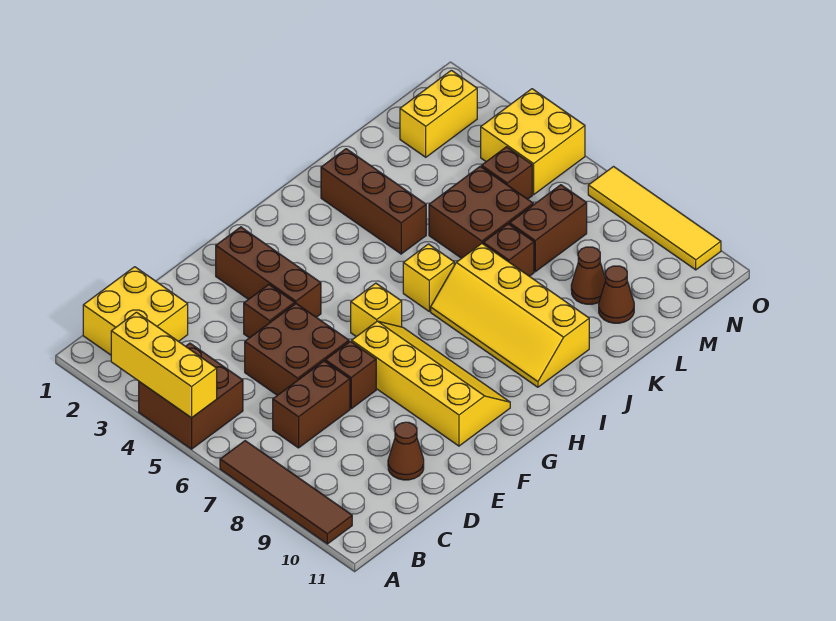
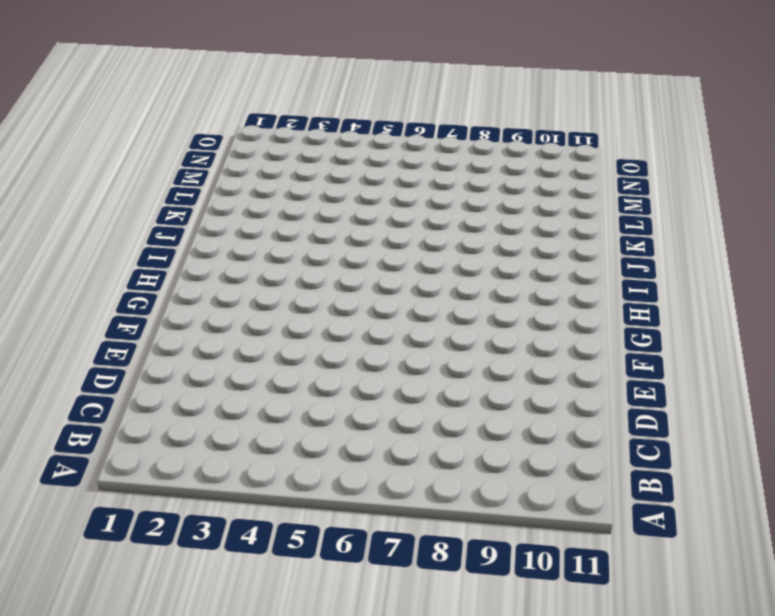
none -> brown brick A4:B5 level 1
none -> brown tile A7:A10 level 1
none -> yellow brick B1:C2 level 1

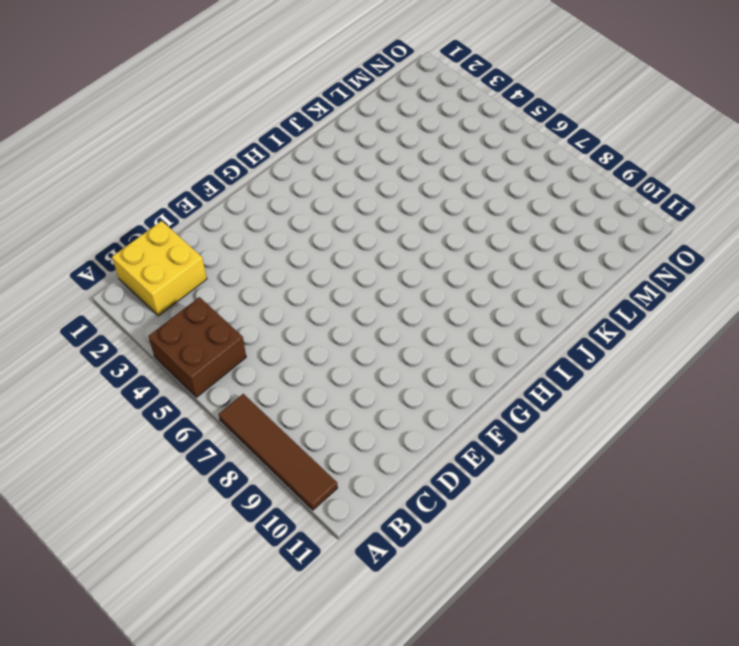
none -> brown brick C7:D7 level 1
none -> brown brick D5:E6 level 1
none -> brown cone D10 level 1

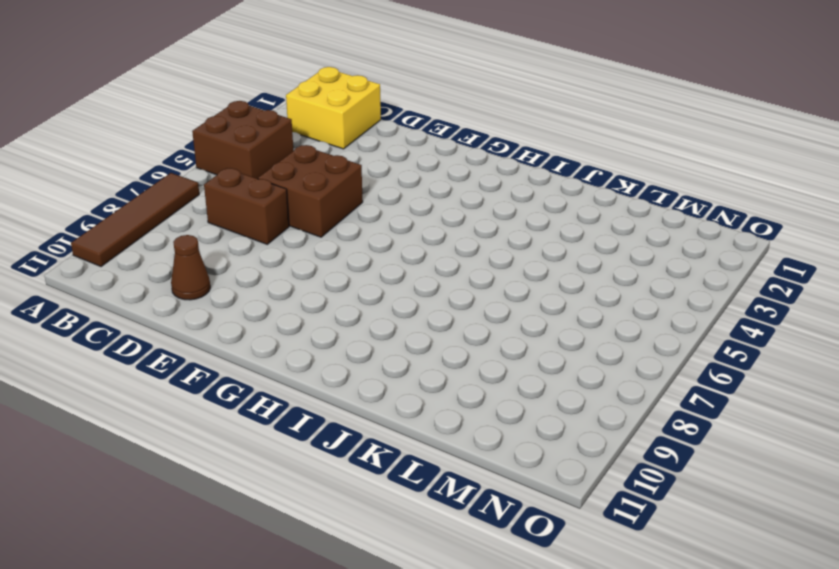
none -> brown brick E4 level 1
none -> brown brick E7 level 1
none -> brown brick F2:F4 level 1

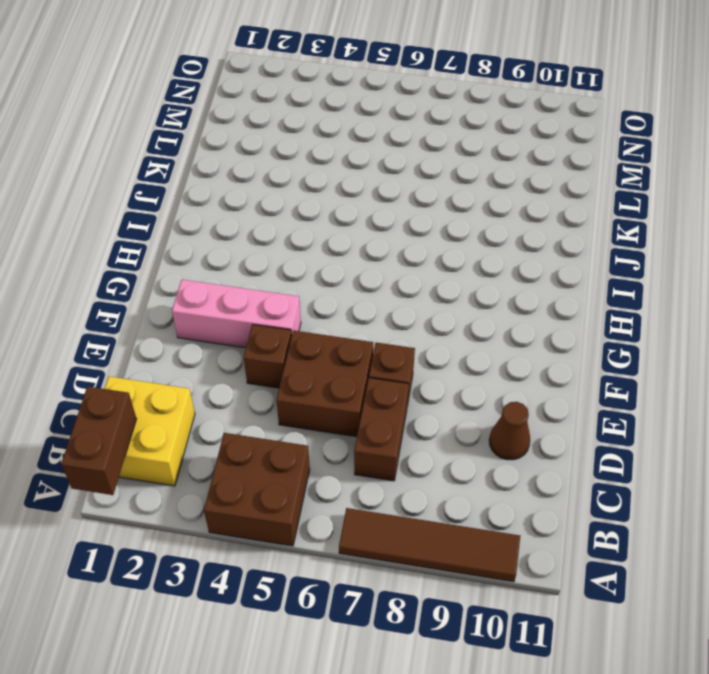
brown brick A1:B1 level 2 -> brown brick L7:M7 level 1
pink brick F2:F4 level 1 -> brown brick F2:F4 level 1
none -> yellow slope F7:G10 level 1 top F
none -> yellow brick G6 level 1
none -> yellow brick I6 level 1

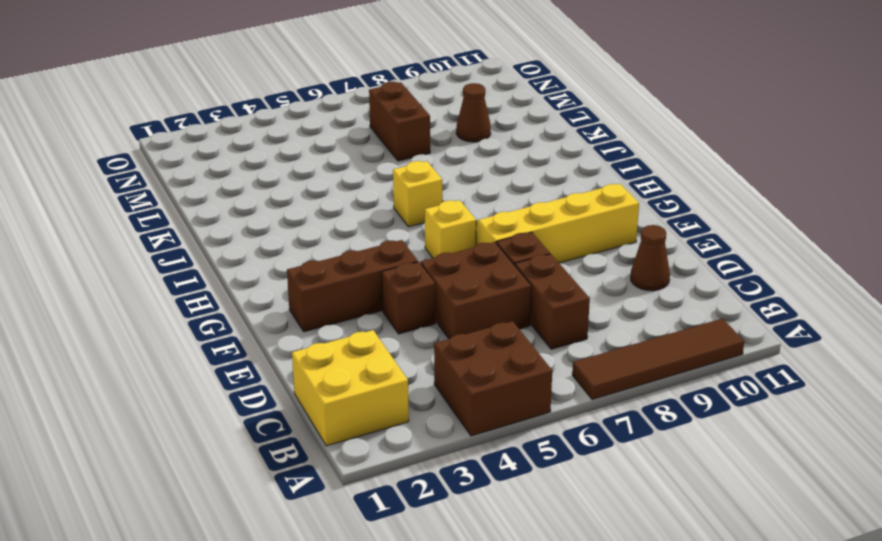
none -> yellow slope I7:J10 level 1 top J
none -> brown brick J2:J4 level 1
none -> brown brick K5:L6 level 1

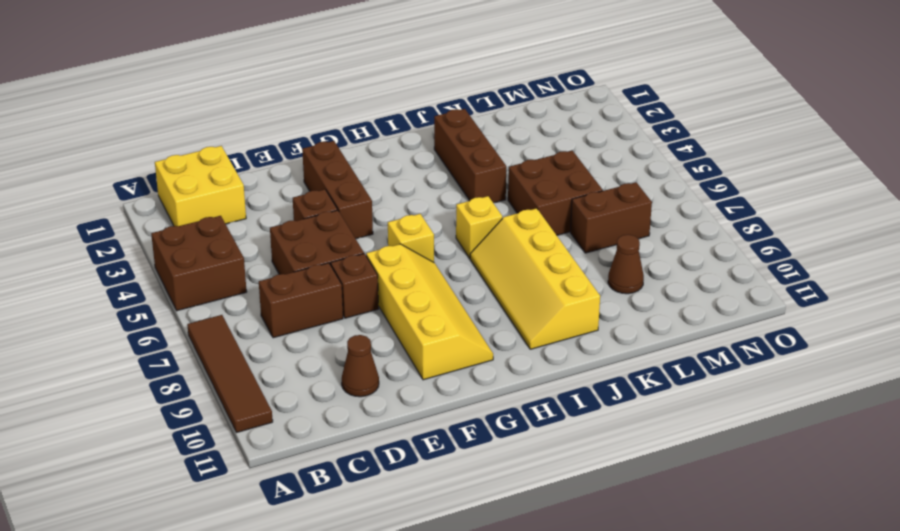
none -> brown brick K7 level 1
none -> brown cone L10 level 1
none -> yellow brick M2:N2 level 1

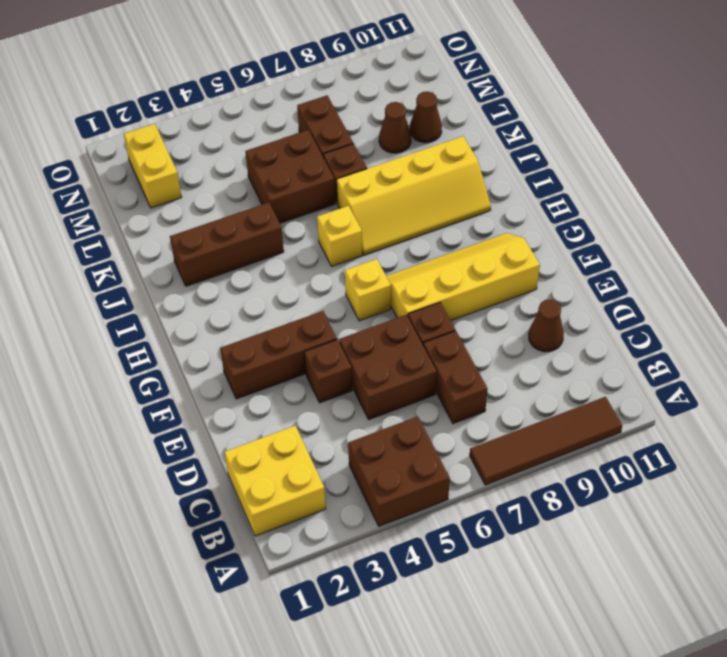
none -> brown brick M5 level 1
none -> yellow brick N4:O5 level 1
none -> yellow tile O7:O10 level 1

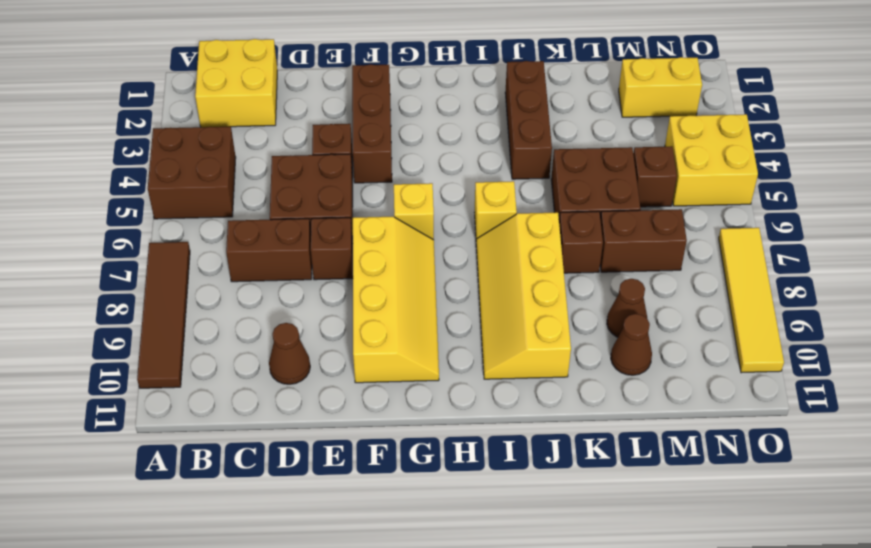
none -> yellow brick A3:A5 level 2

